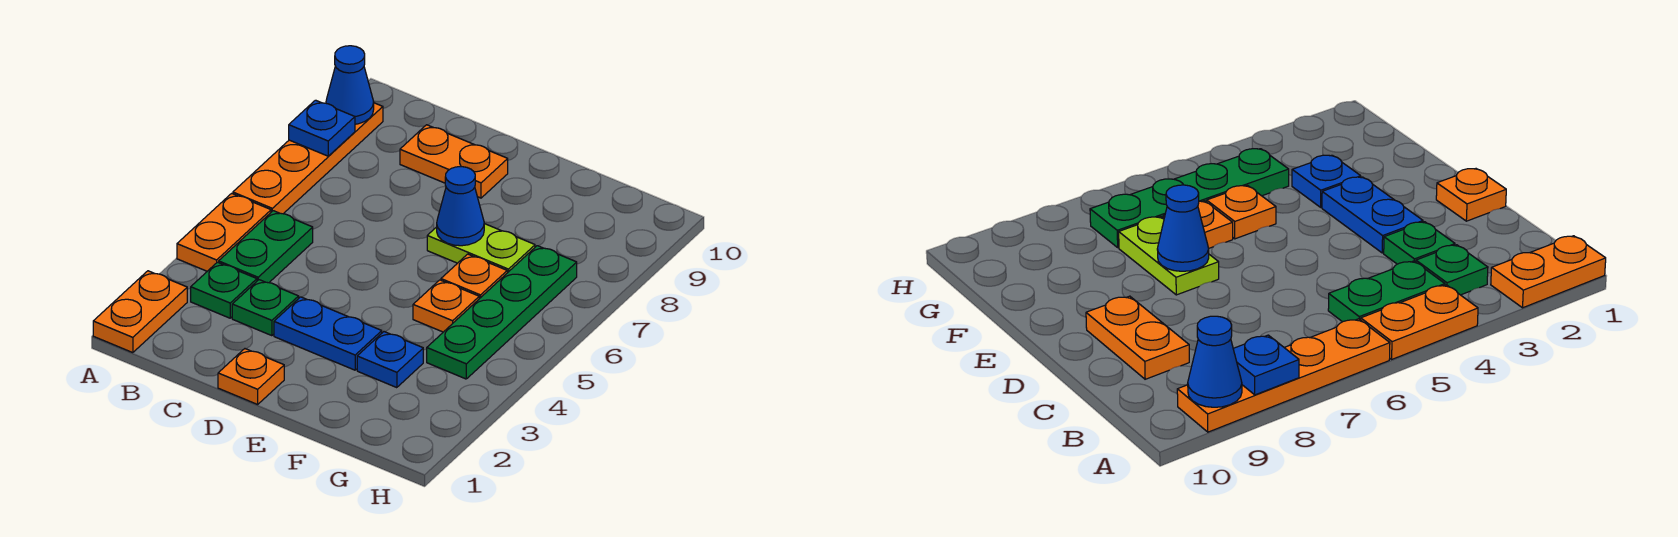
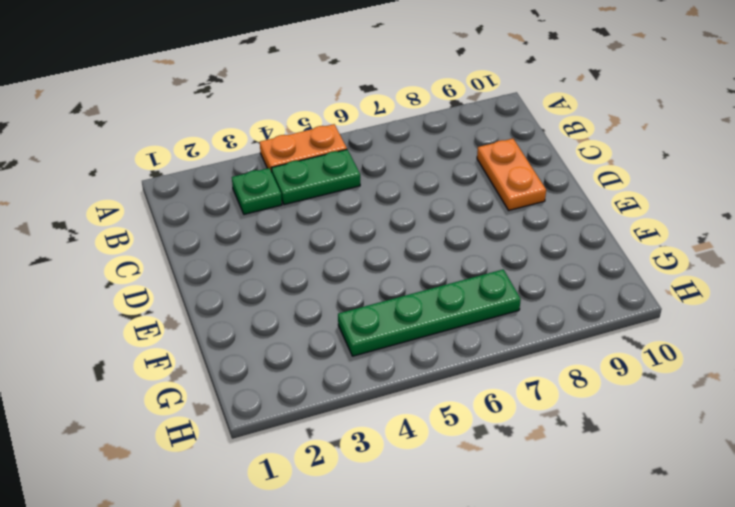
none -> orange plate A1:A2 level 1
none -> orange plate A6:A9 level 1
none -> green plate C3 level 1

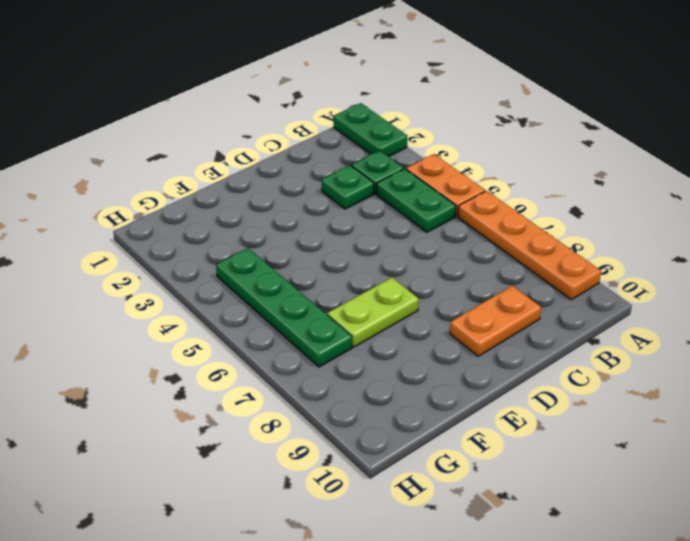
green plate A1:A2 level 1 -> orange plate A1:A2 level 1
none -> orange plate D1 level 1
none -> blue plate D3:E3 level 1
none -> blue plate F3 level 1

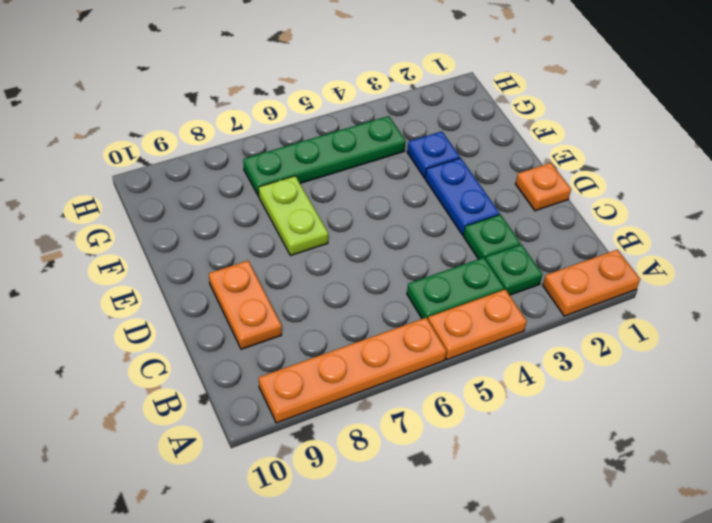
none -> orange plate F5 level 1
none -> orange plate F6 level 1
none -> blue plate A8 level 2

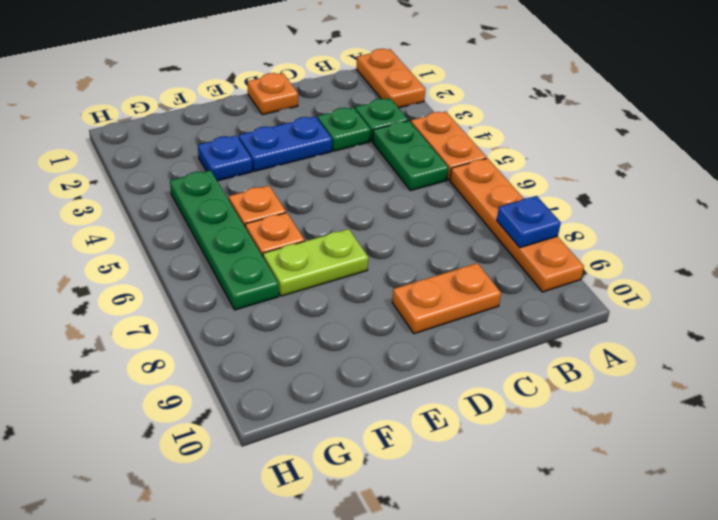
none -> blue cone A9 level 2
none -> blue cone E7 level 2

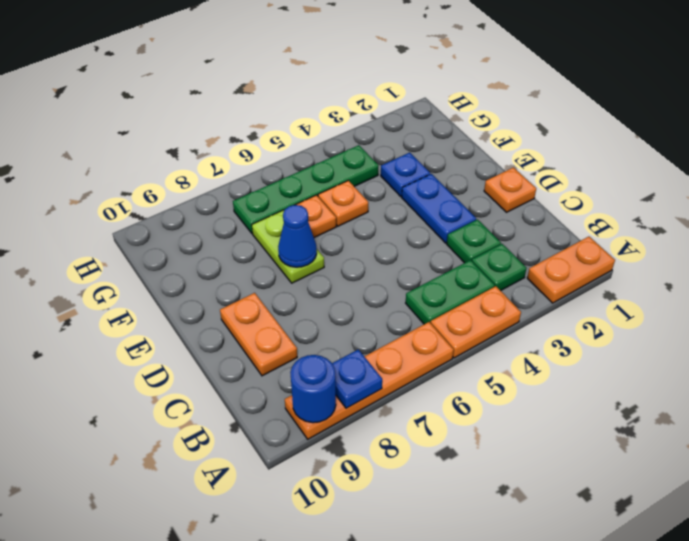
blue round brick A9 level 2 -> blue cone A9 level 2

